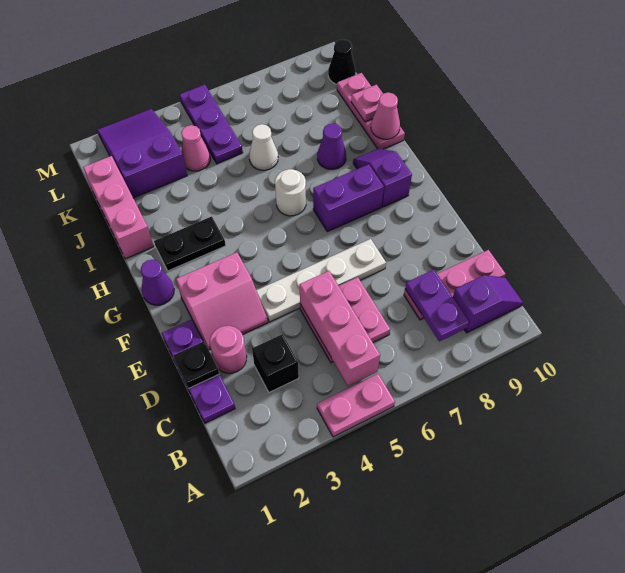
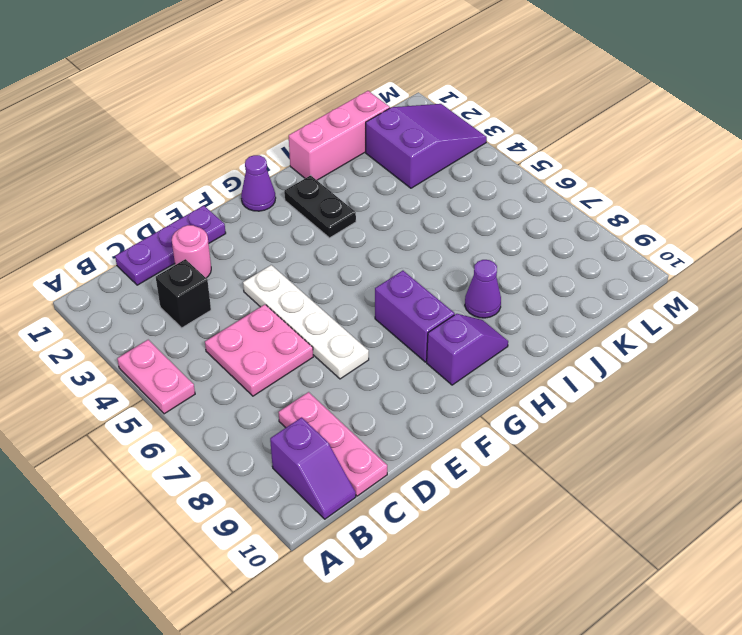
none -> pink slope E2:F3 level 1 top F
none -> white round brick H6 level 1
none -> pink plate I10:K10 level 1

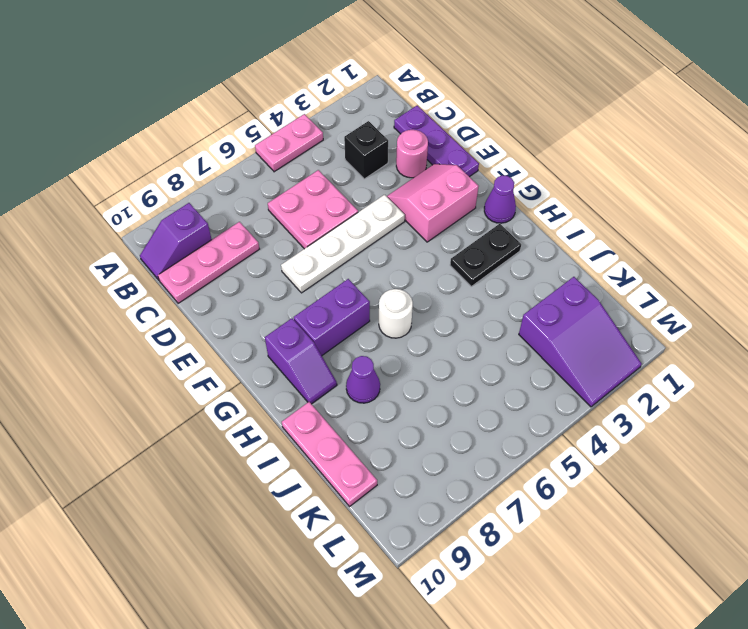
none -> pink brick I1:K1 level 1
none -> white cone J6 level 1
none -> pink cone K4 level 1

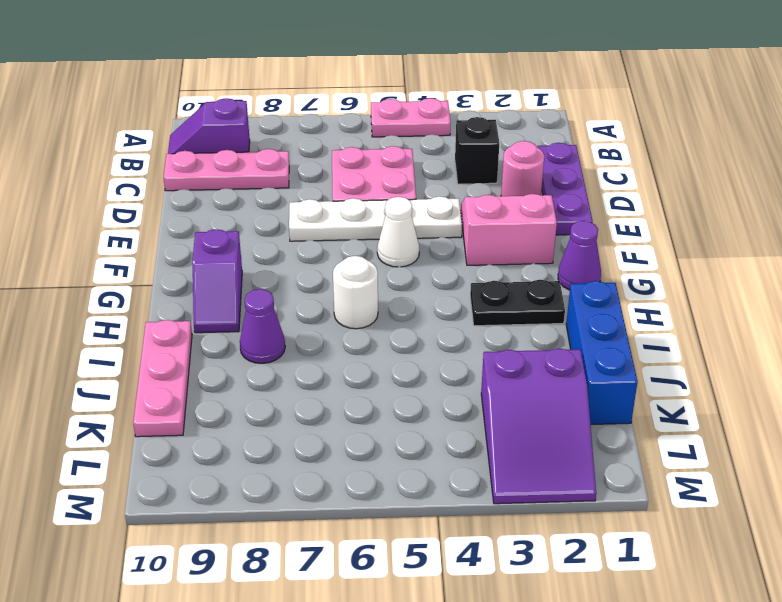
white cone F5 level 1 -> white cone J6 level 1
blue brick I1:K1 level 1 -> pink brick I1:K1 level 1
none -> purple brick G7:G8 level 1
none -> pink cone K4 level 1
none -> purple plate K5:M5 level 1

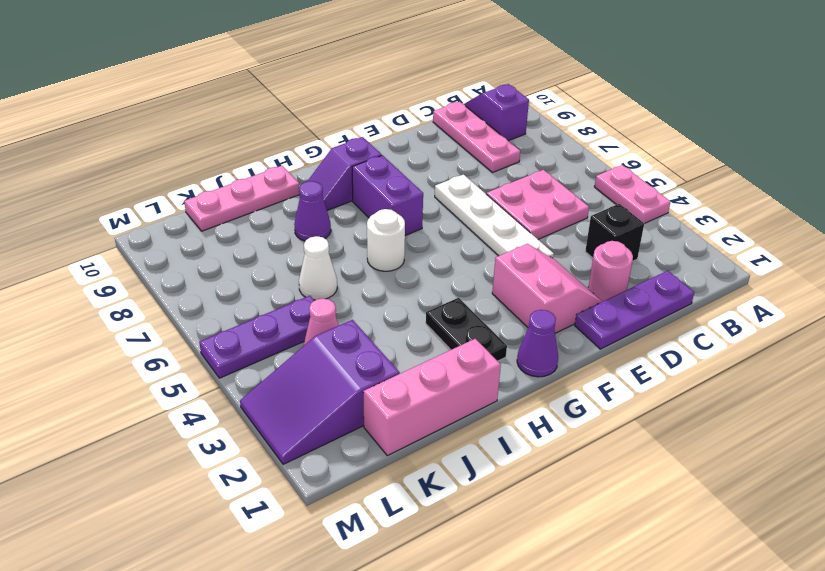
none -> black cone L10 level 1
none -> pink brick B5:D5 level 2
none -> purple plate B8:C8 level 2

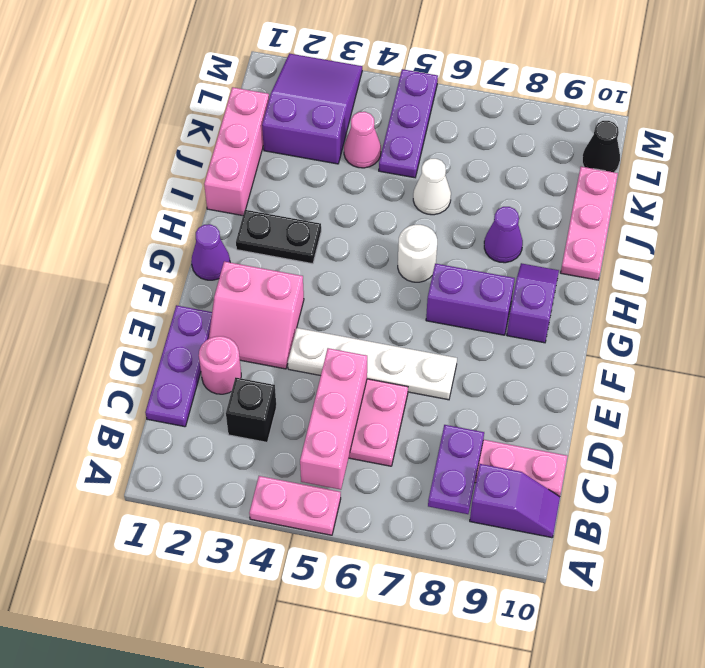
none -> black plate D1 level 2
none -> pink cone I10 level 2
none -> pink plate J10 level 2

